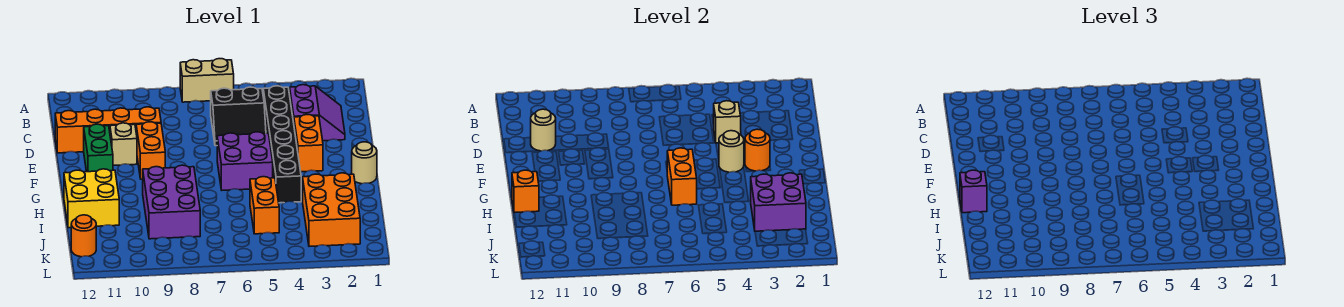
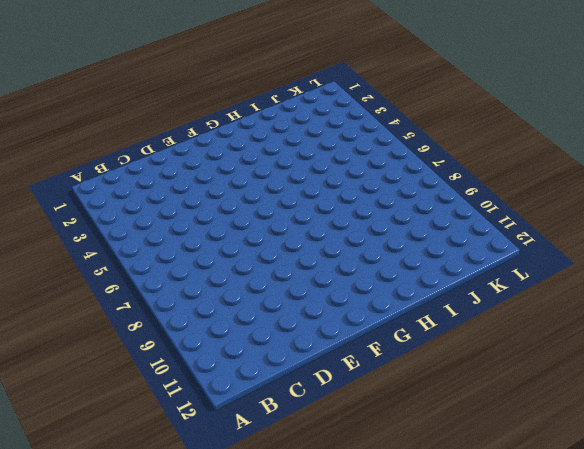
none -> tan brick A6:A7 level 1
none -> purple slope C2:D3 level 1 top 3
none -> black brick C4:H4 level 1

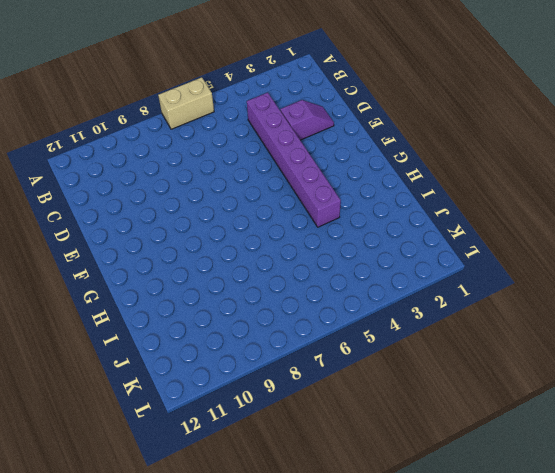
purple brick C4:H4 level 1 -> black brick C4:H4 level 1
purple slope D2:D3 level 1 top 3 -> purple slope C2:D3 level 1 top 3
none -> black slope C5:D6 level 1 top C
none -> orange brick D9:D12 level 1
none -> orange brick E3:F3 level 1

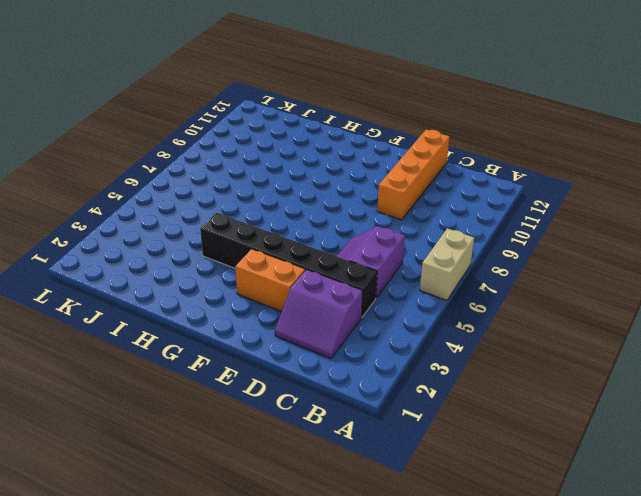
purple slope C5:D6 level 1 top C -> black slope C5:D6 level 1 top C
none -> orange brick E9:F9 level 1
none -> tan brick E10 level 1
none -> green brick E11:F11 level 1

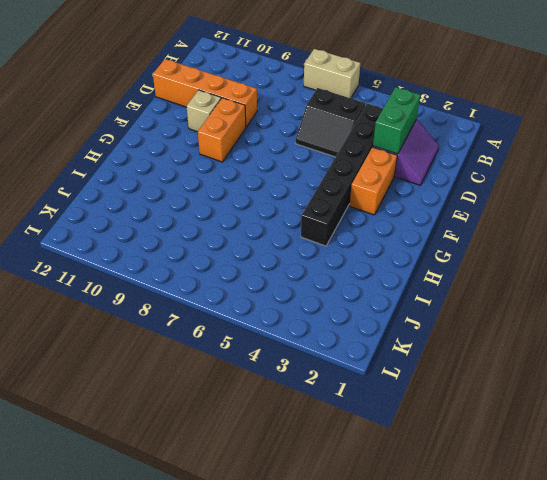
green brick C3:D3 level 2 -> green brick E11:F11 level 1
none -> purple brick F5:G6 level 1
none -> tan round brick G1 level 1
none -> purple brick H8:J9 level 1

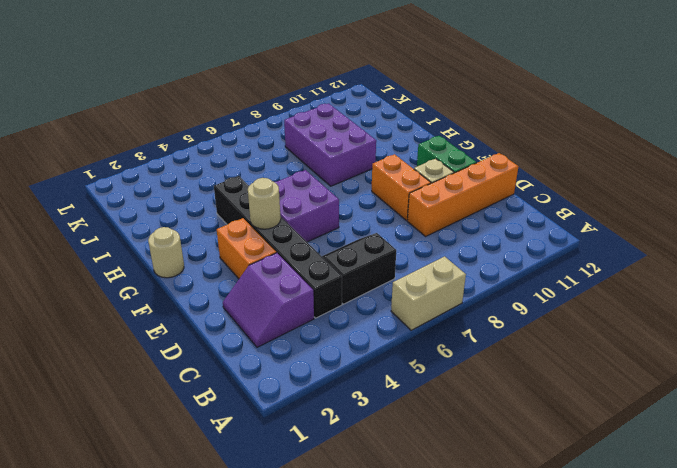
none -> yellow brick H11:I12 level 1
none -> orange brick I2:K3 level 1
none -> orange brick I5:J5 level 1

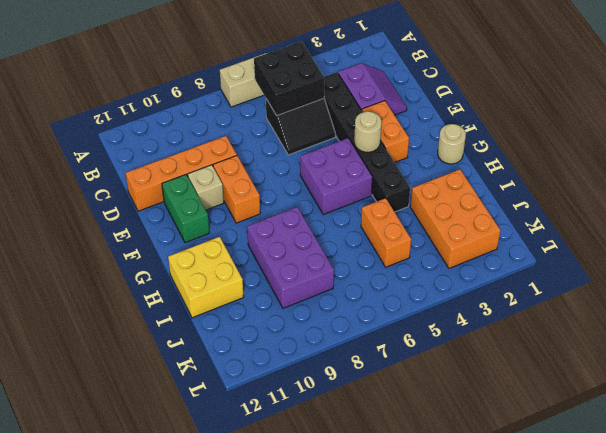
black brick B5:C6 level 2 -> none
none -> orange round brick K12 level 1
none -> tan brick D4 level 2
none -> tan round brick D11 level 2

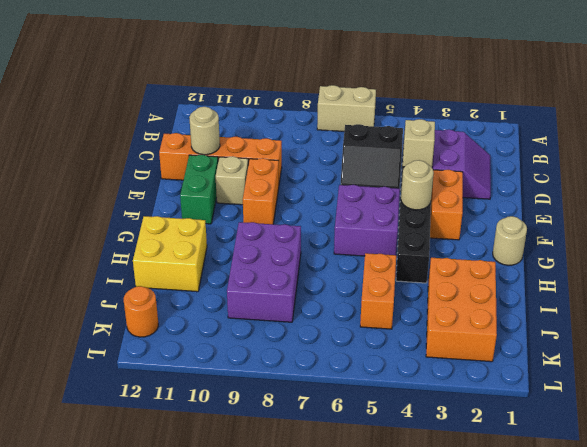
none -> orange round brick F3 level 2
none -> orange brick G6:H6 level 2
none -> orange brick H12 level 2

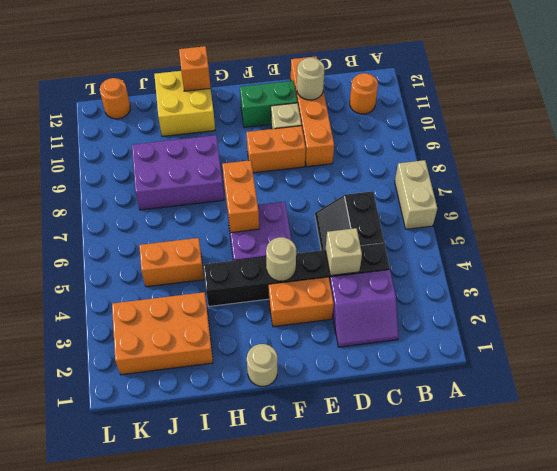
orange round brick B11 level 1 -> orange round brick F3 level 2
orange brick G6:G7 level 2 -> orange brick G6:H6 level 2
none -> purple brick I2:J3 level 2
none -> purple brick H12 level 3

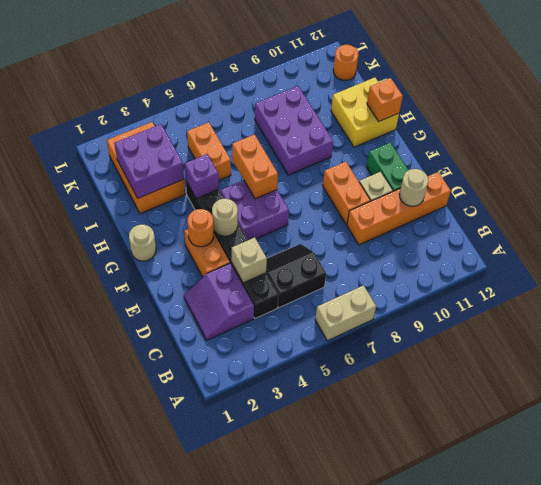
purple brick H4 level 2 -> purple brick H12 level 3

